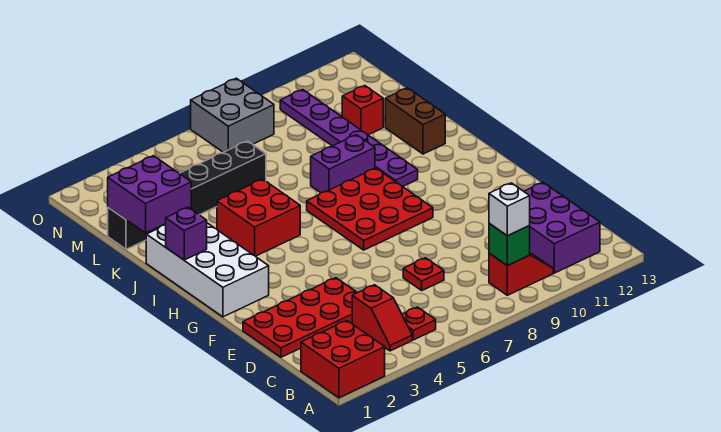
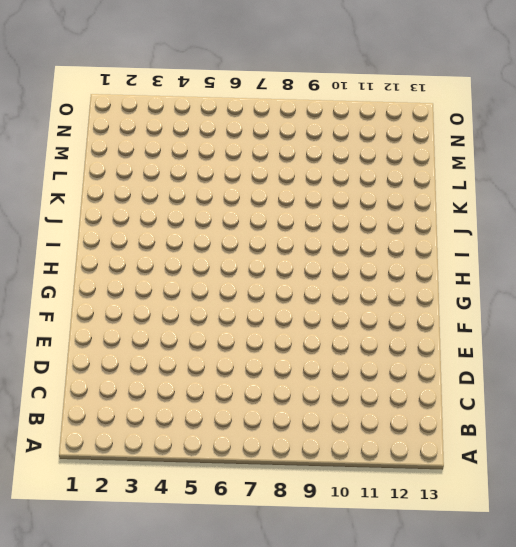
none -> red brick A1:B2 level 1
none -> red slope B4:C4 level 1 top C
none -> red plate B5 level 1

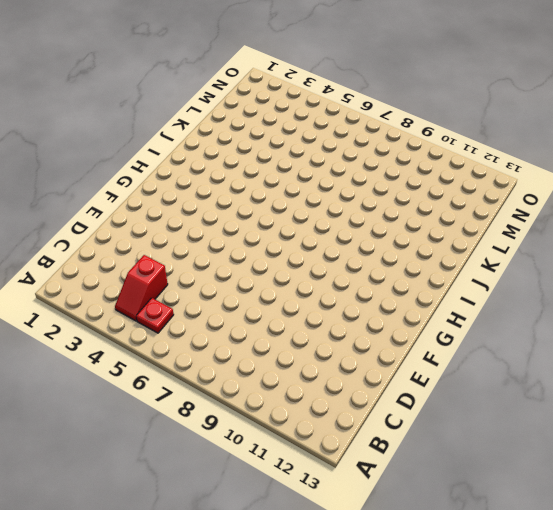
none -> red brick A1:B2 level 1
none -> red slope B9:B10 level 1 top 9
none -> purple brick B11:D12 level 1

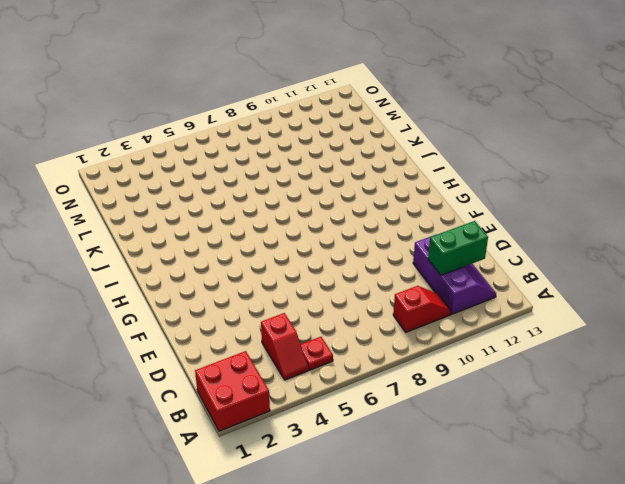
purple slope B11:D12 level 1 top 11 -> purple brick B11:D12 level 1
green brick C11:C12 level 2 -> none
none -> red plate D1:E4 level 1
none -> red plate D7 level 1
none -> white brick G1:J2 level 1

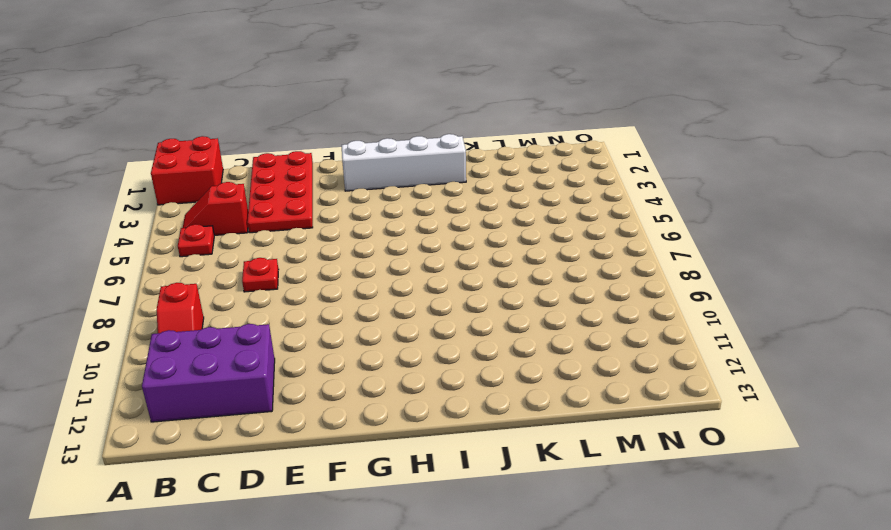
white brick G2:J2 level 1 -> white brick G1:J2 level 1
none -> red plate G7:I9 level 1
none -> red brick I4:J5 level 1
none -> purple plate I10:N10 level 1

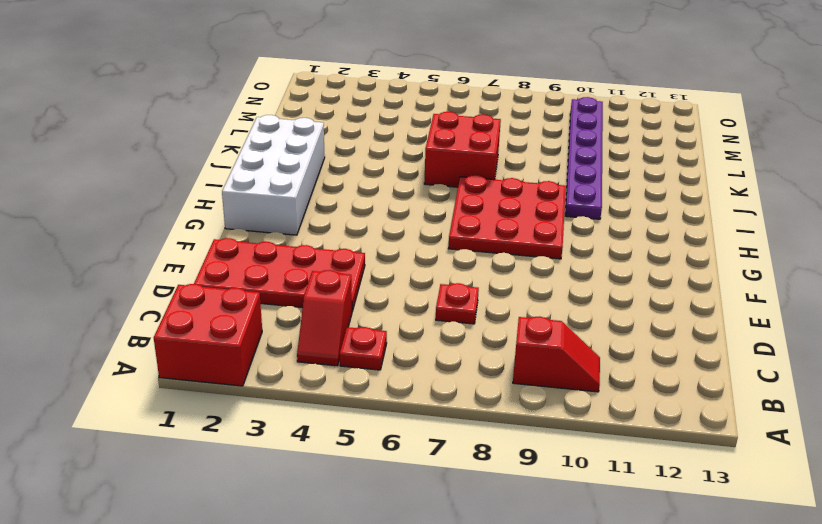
red brick J6:K7 level 1 -> red brick I4:J5 level 1
none -> purple brick B11:D12 level 1
none -> purple brick J8:J9 level 1
none -> brown brick J12:K12 level 1

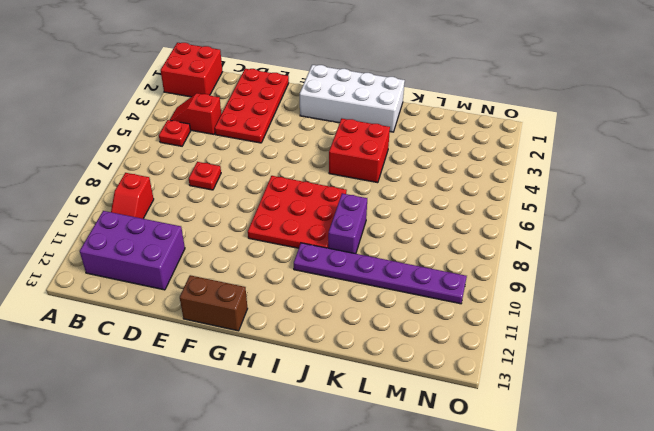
brown brick F13:G13 level 1 -> brown brick J12:K12 level 1
none -> black brick L1:L6 level 1
none -> red brick L11 level 1
none -> grey brick N7:O8 level 1

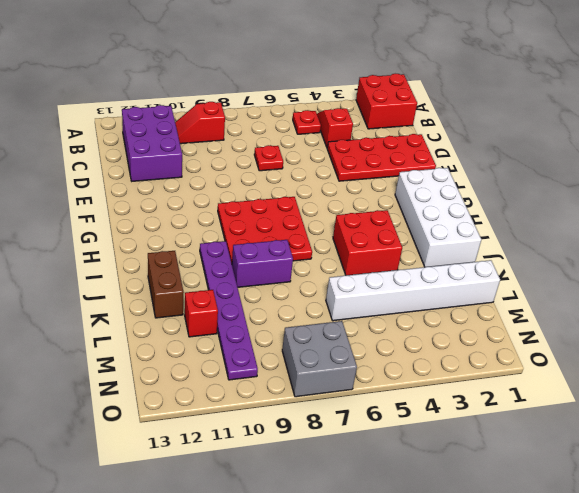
white brick L1:L6 level 1 -> black brick L1:L6 level 1
none -> green brick B9 level 2
none -> purple brick I1 level 2
none -> purple brick K1:L2 level 2

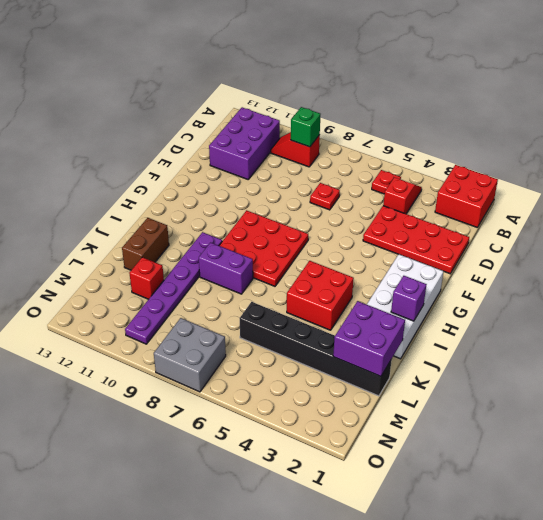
none -> white brick B9 level 3

